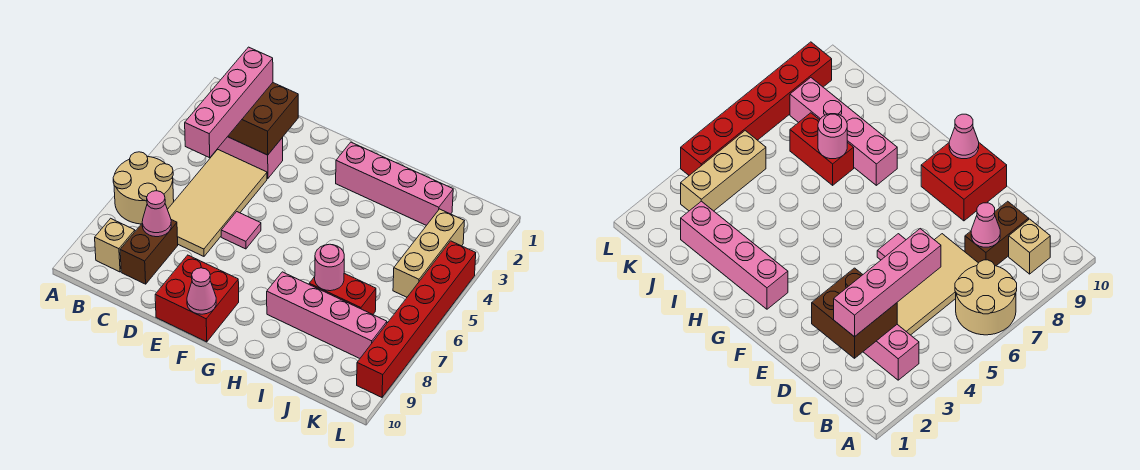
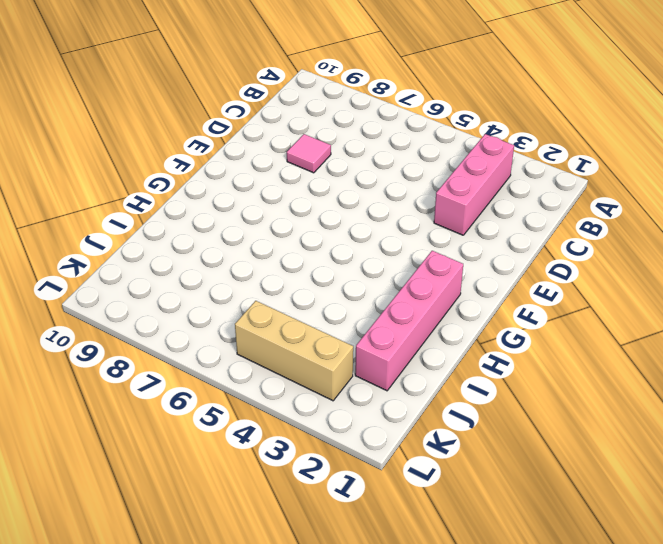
pink tile D8 level 1 -> pink tile E6 level 1
none -> tan round brick A6:B7 level 1
none -> tan brick B9 level 1
none -> tan tile C4:D7 level 1

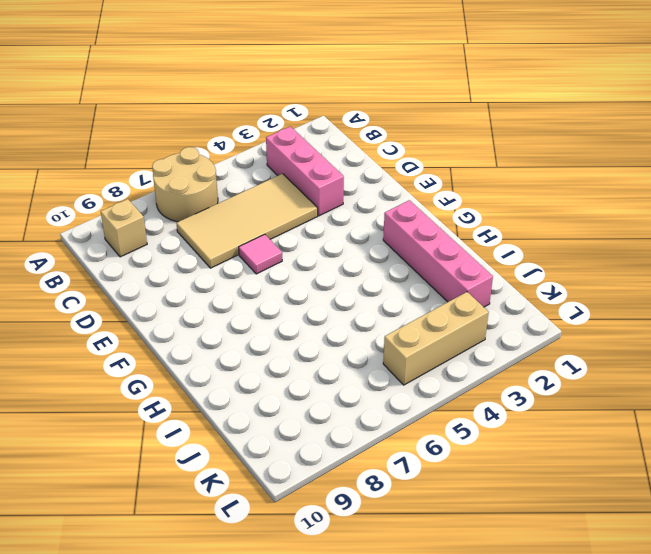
none -> brown brick C8:C9 level 1
none -> red brick E9:F10 level 1
none -> pink brick H8:K8 level 1

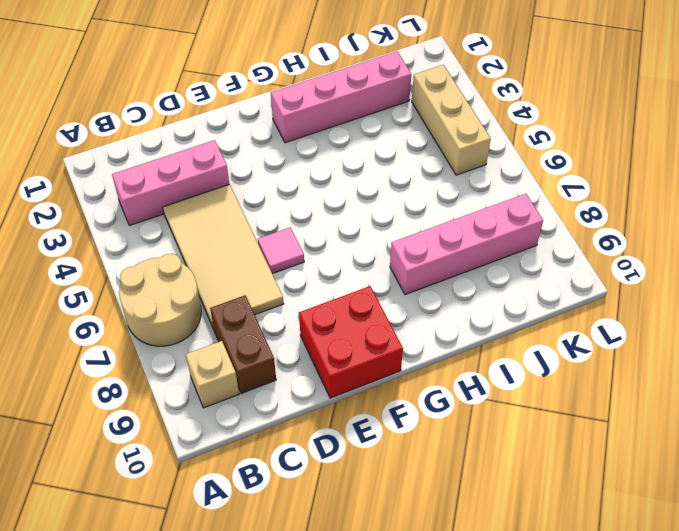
none -> red brick I7:J7 level 1
none -> red brick L4:L9 level 1
none -> brown brick C2:D3 level 2

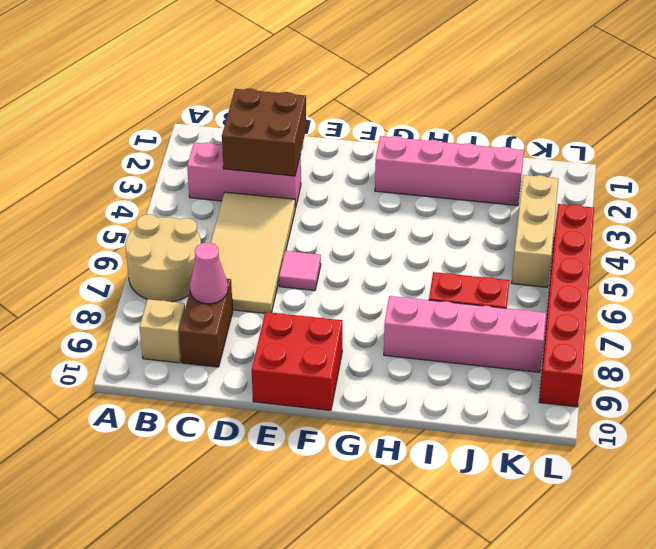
none -> pink cone F10 level 2
none -> pink round brick I7 level 2
none -> pink brick C2:C5 level 3

